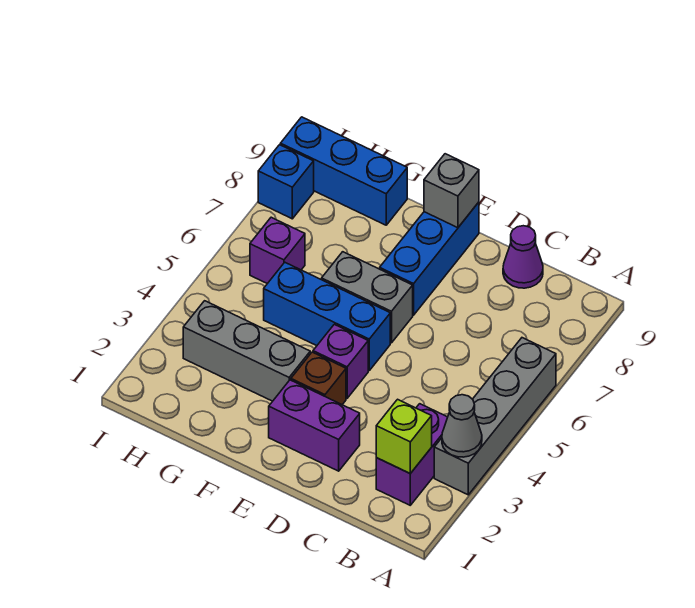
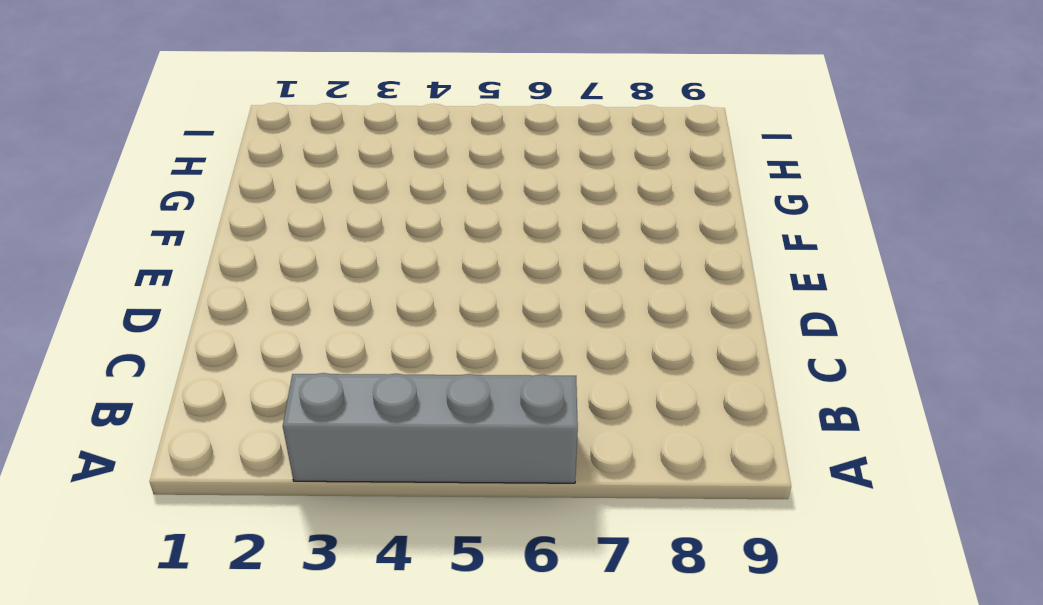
none -> purple brick B2:B3 level 1
none -> purple cone C9 level 1
none -> purple brick D2:E2 level 1

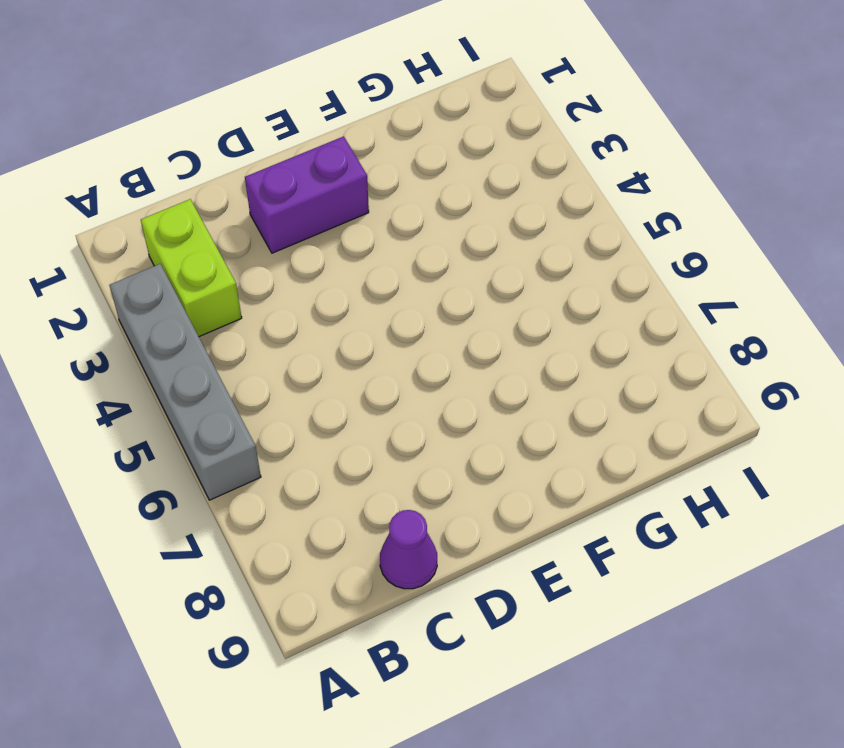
lime brick B2:B3 level 1 -> purple brick B2:B3 level 1
none -> brown brick E3 level 1
none -> purple brick E4 level 1
none -> blue brick E5:G5 level 1

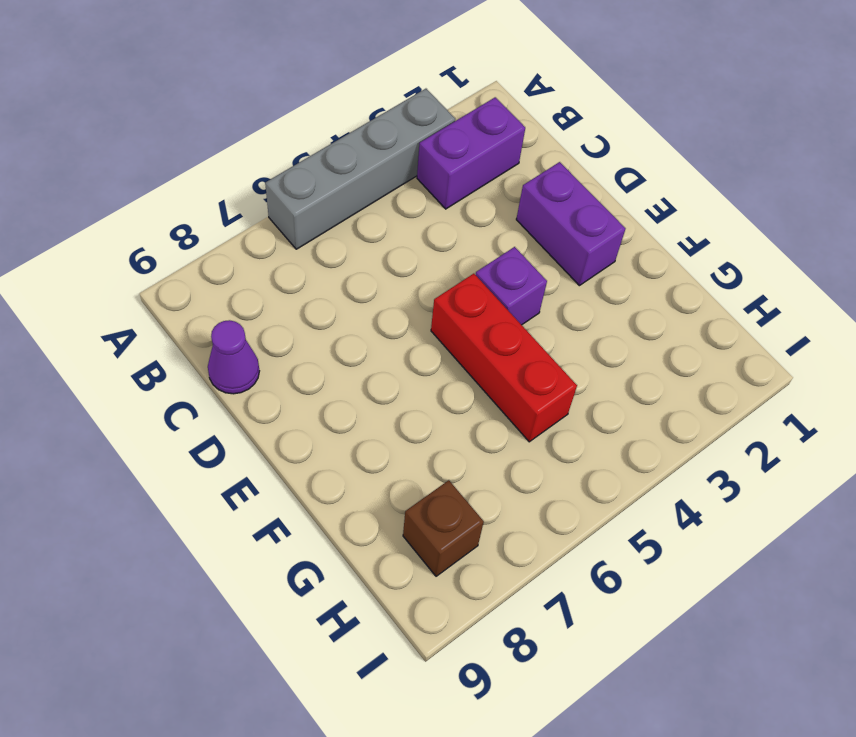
red brick E5:G5 level 1 -> blue brick E5:G5 level 1
brown brick H8 level 1 -> brown brick E3 level 1
none -> grey brick E6:F6 level 1
none -> blue brick E7:E9 level 1
none -> grey brick F3:H3 level 1

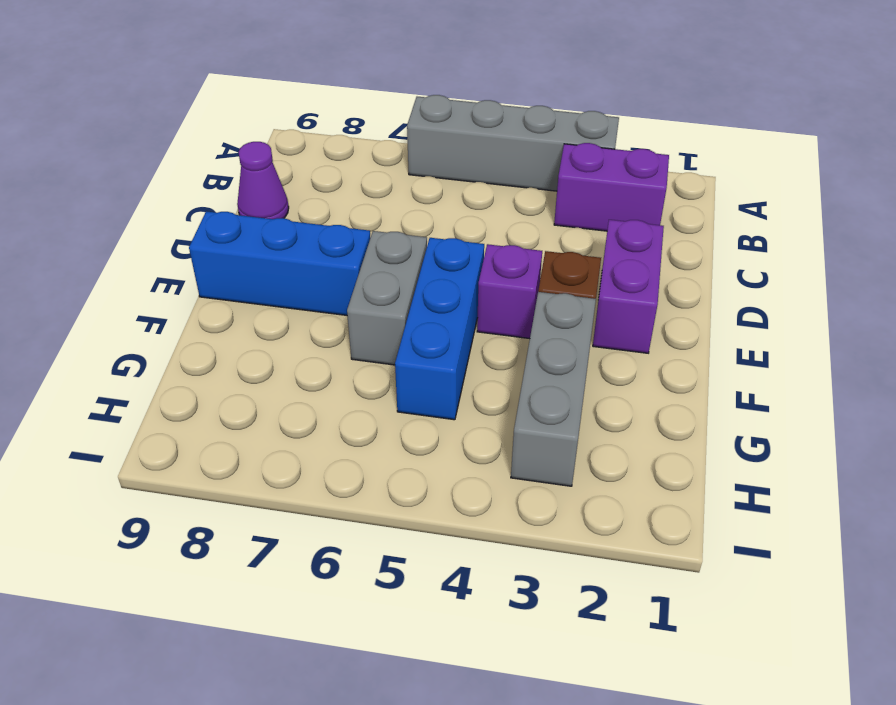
none -> blue brick G9:I9 level 1
none -> purple brick H6 level 1
none -> blue brick I8 level 1

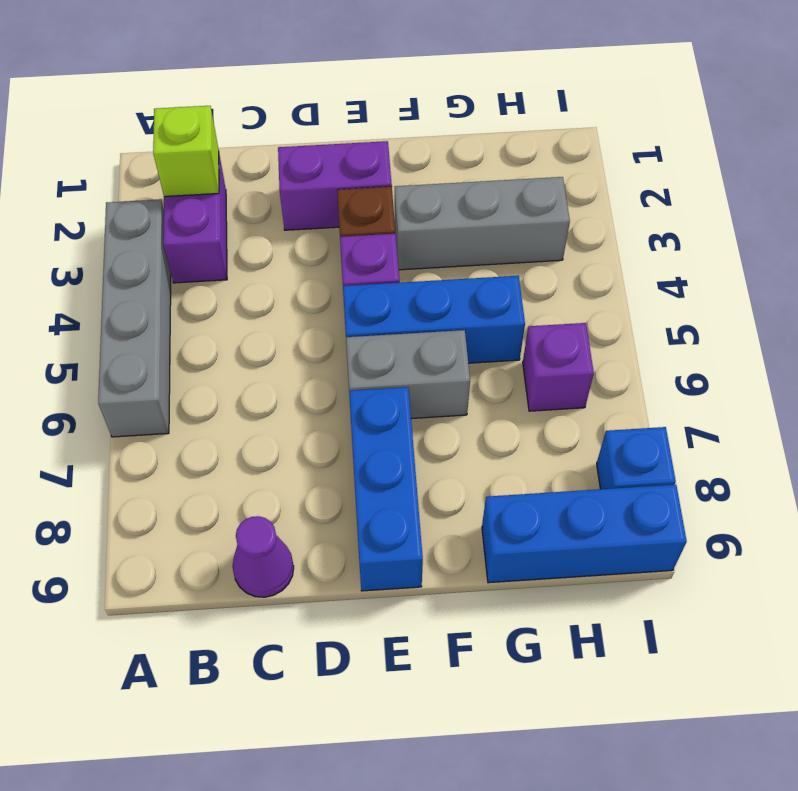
none -> grey cone A3 level 2
none -> grey brick E9 level 2

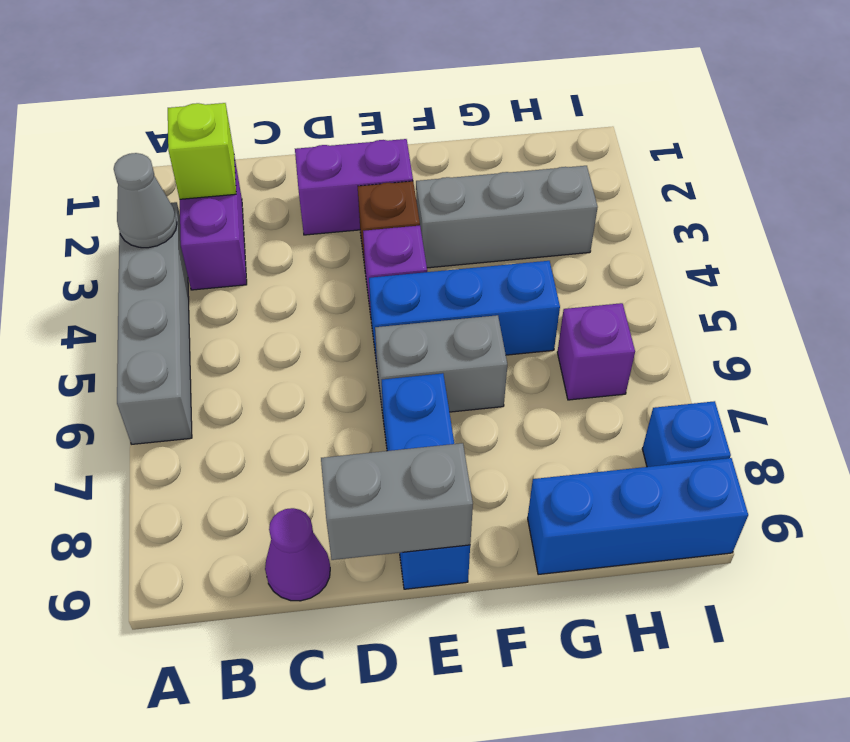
grey brick D9:E9 level 2 -> grey brick E9 level 2

